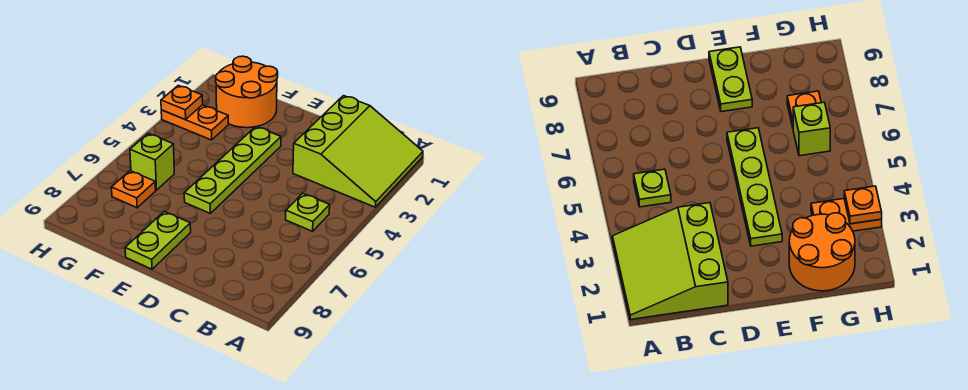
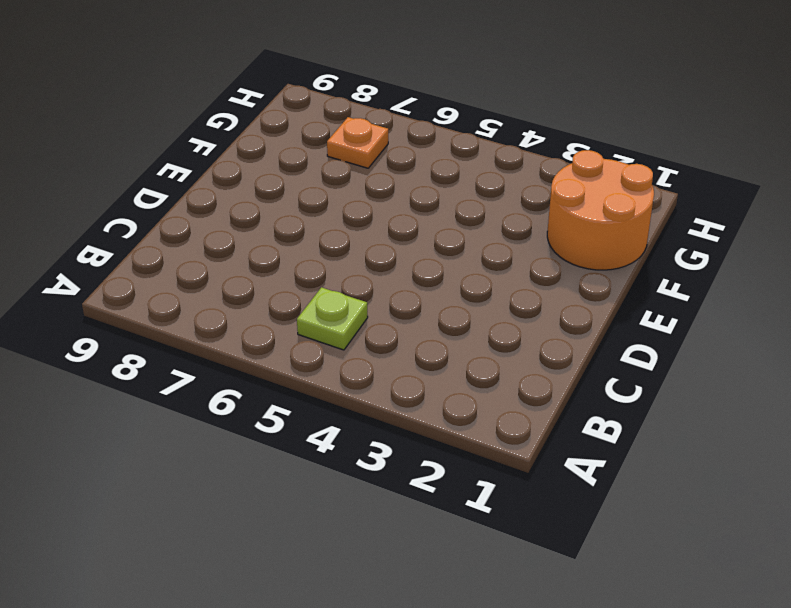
none -> lime slope A1:C3 level 1 top C
none -> lime plate E3:E6 level 1

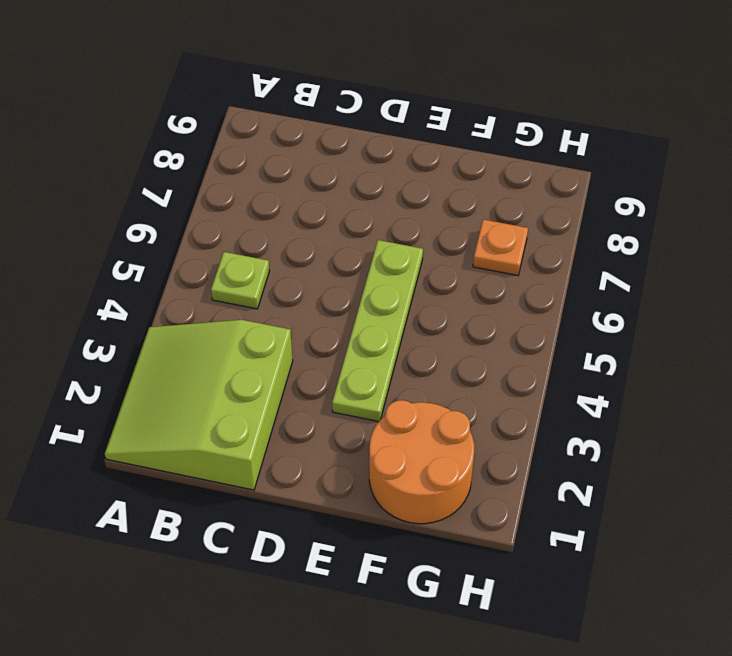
none -> lime plate E8:E9 level 1
none -> orange plate G3:H3 level 1

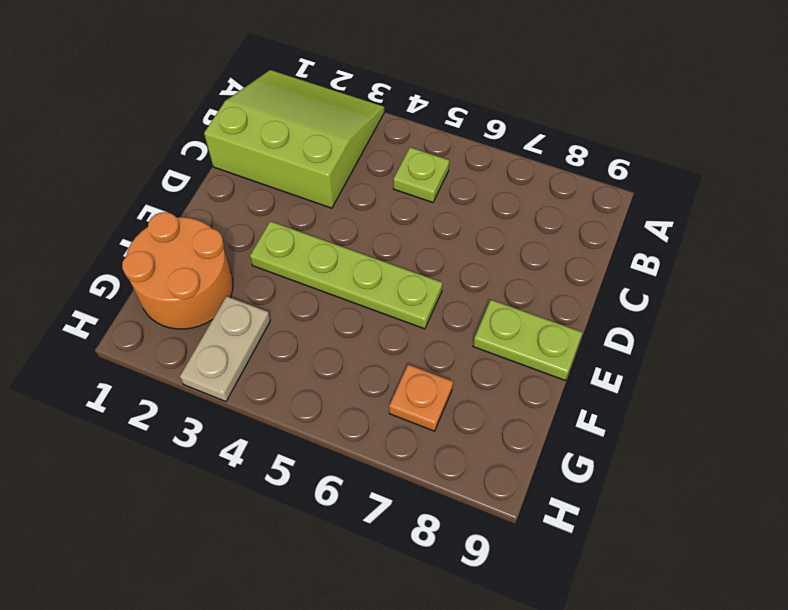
tan plate G3:H3 level 1 -> orange plate G3:H3 level 1
none -> lime brick G6 level 1
none -> orange plate H3 level 2

